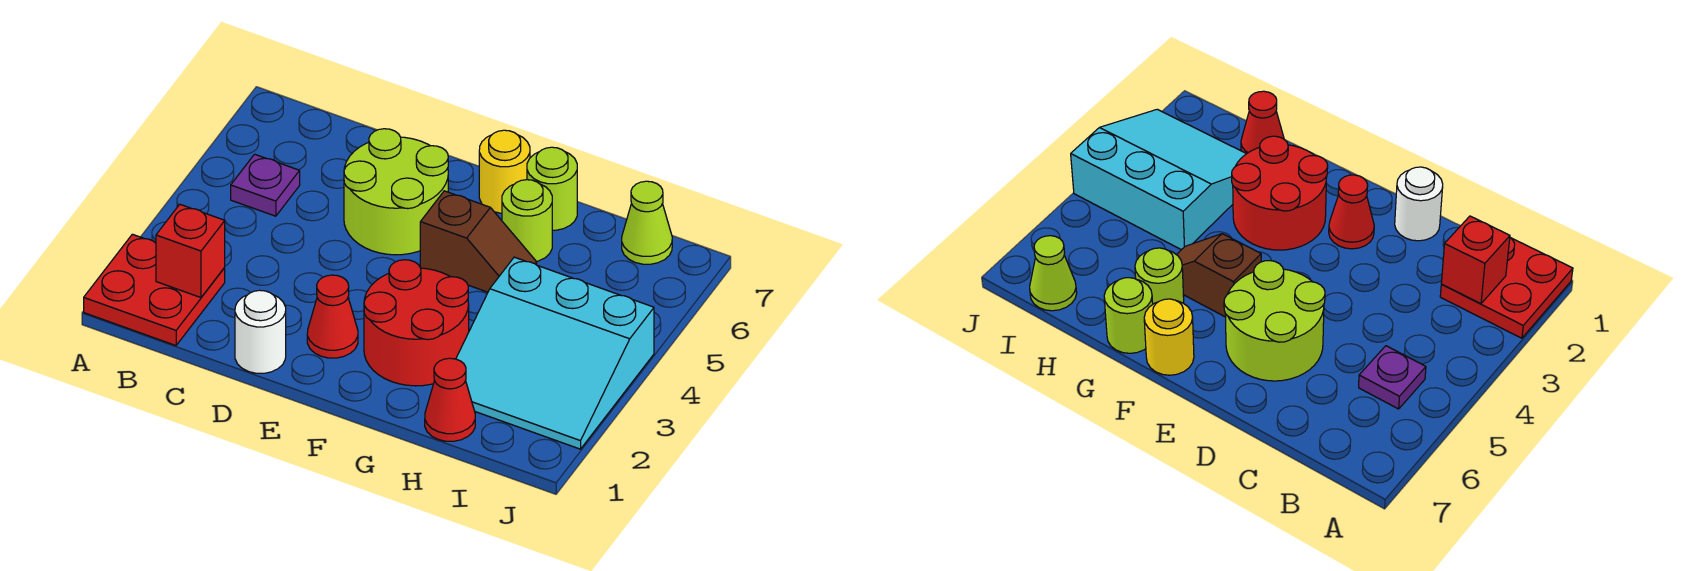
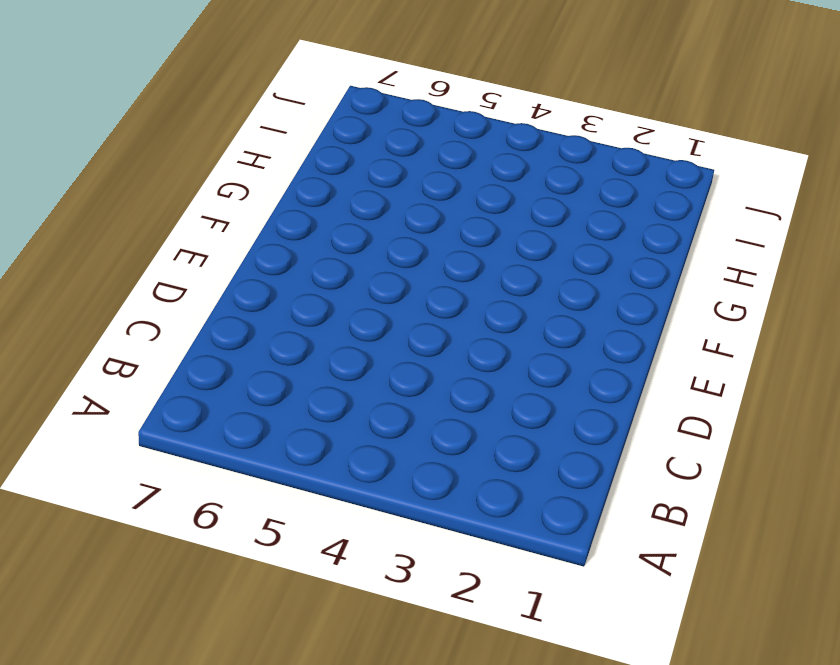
none -> red plate A1:B2 level 1
none -> purple plate B5 level 1
none -> white round brick D1 level 1

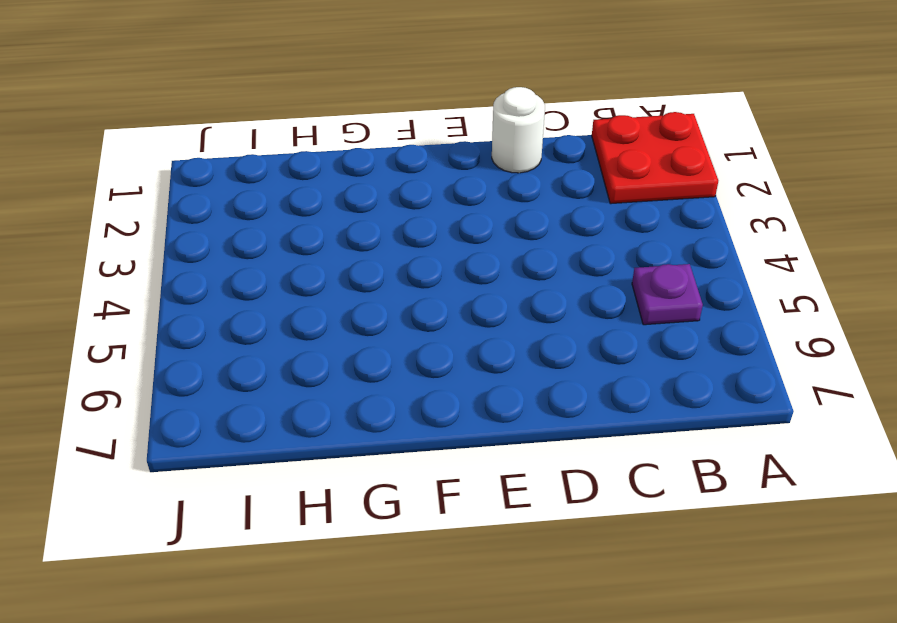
none -> lime round brick D5:E6 level 1
none -> red cone E2 level 1
none -> red round brick F2:G3 level 1

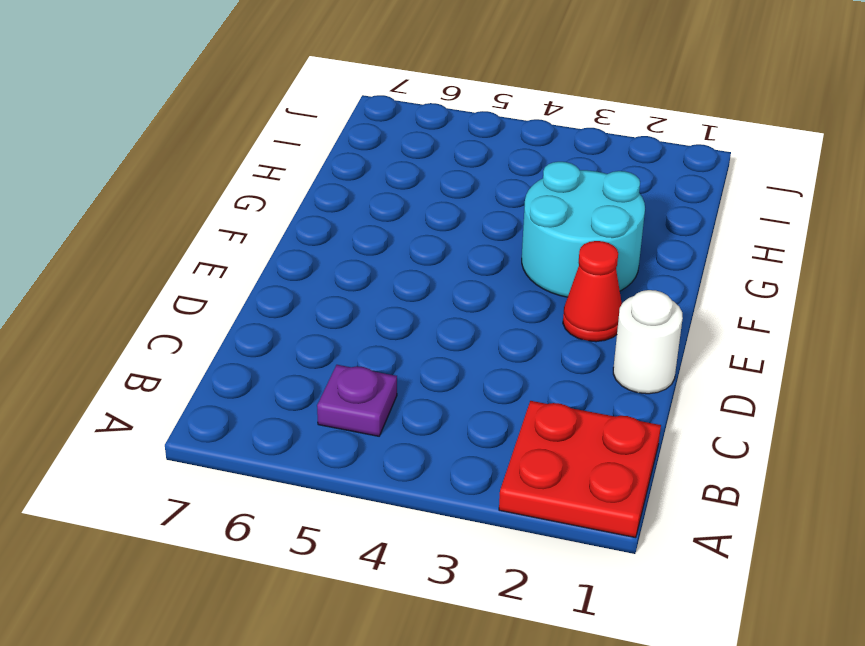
cyan round brick F2:G3 level 1 -> red round brick F2:G3 level 1
none -> lime round brick D5:E6 level 1
none -> brown slope F5:G5 level 1 top F
none -> yellow round brick F7 level 1

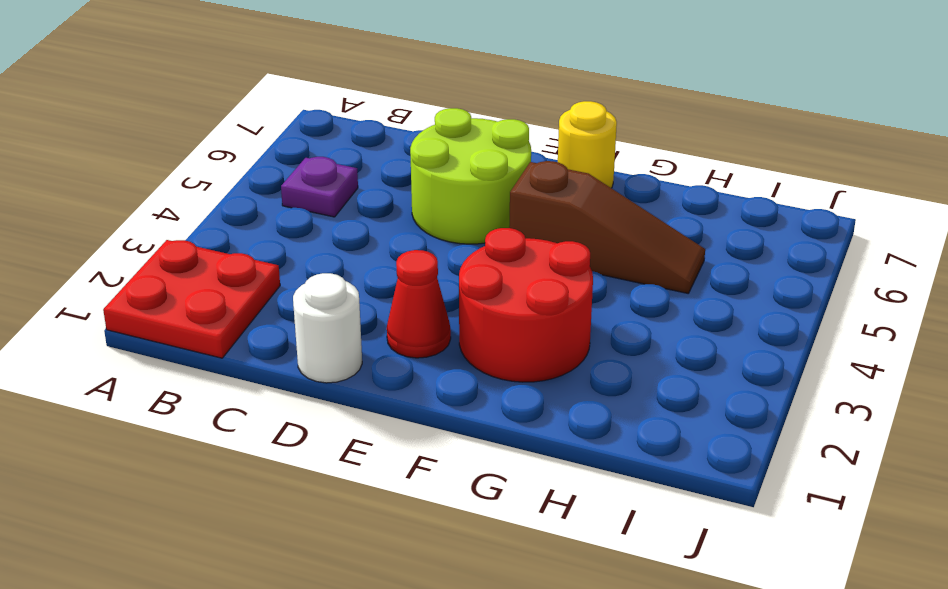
brown slope F5:H5 level 1 top F -> brown slope F5:G5 level 1 top F
none -> lime round brick G6 level 1
none -> lime round brick G7 level 1
none -> red cone H1 level 1

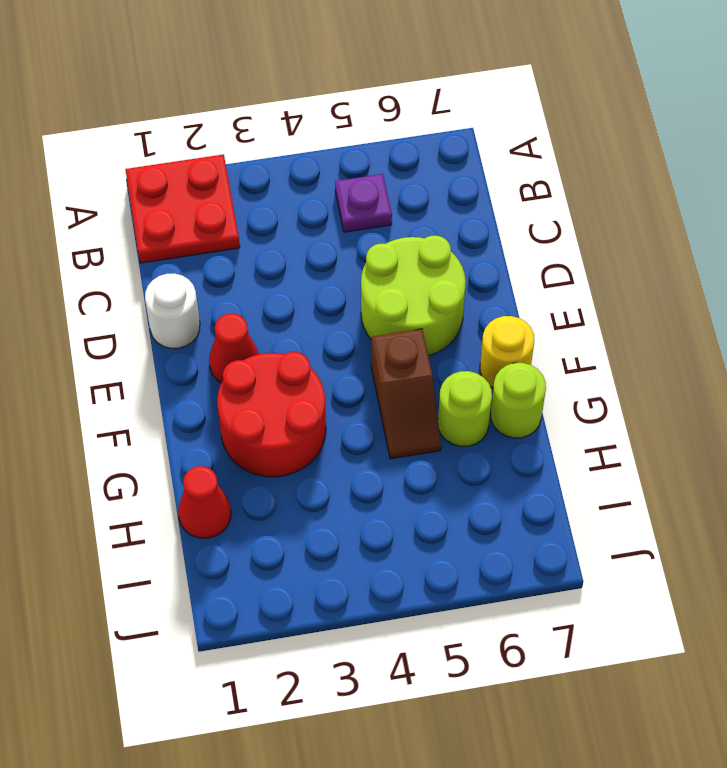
none -> cyan slope H2:J4 level 1 top 4
none -> lime cone I7 level 1
none -> red brick B2 level 2

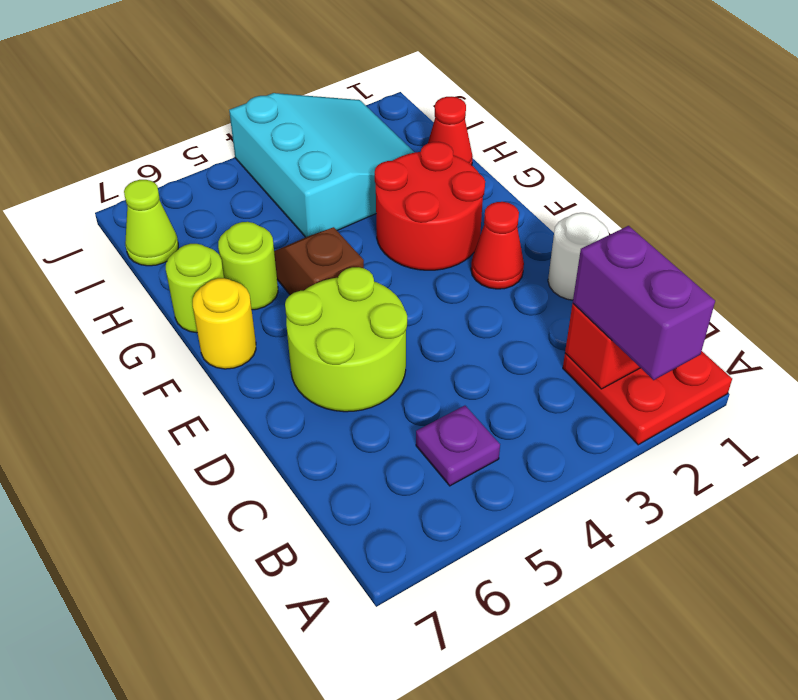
purple brick A2:B2 level 3 -> none

